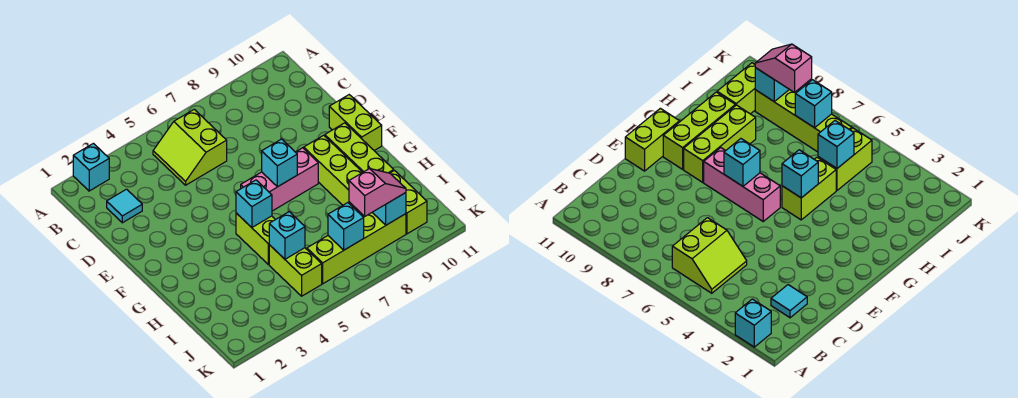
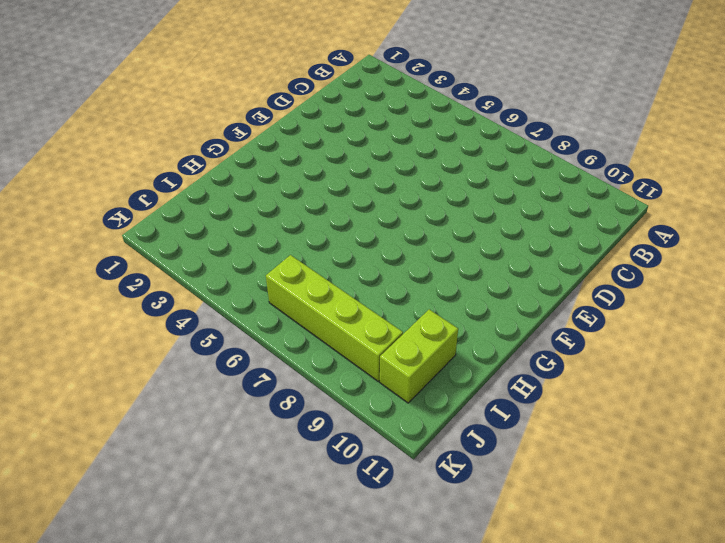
none -> cyan brick A2 level 1
none -> lime slope B5:C6 level 1 top 6
none -> cyan tile C2 level 1

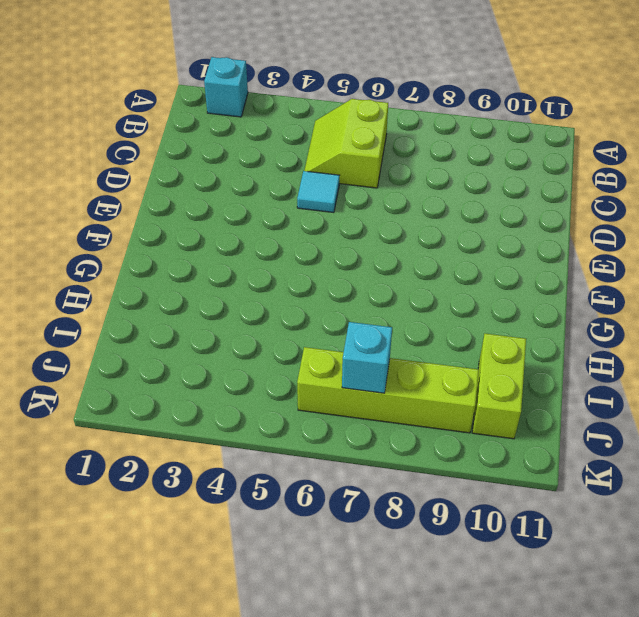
cyan tile D5 level 1 -> cyan tile C2 level 1
none -> lime brick E11:F11 level 1
none -> pink brick F6:F8 level 1
none -> lime brick F9:H9 level 1

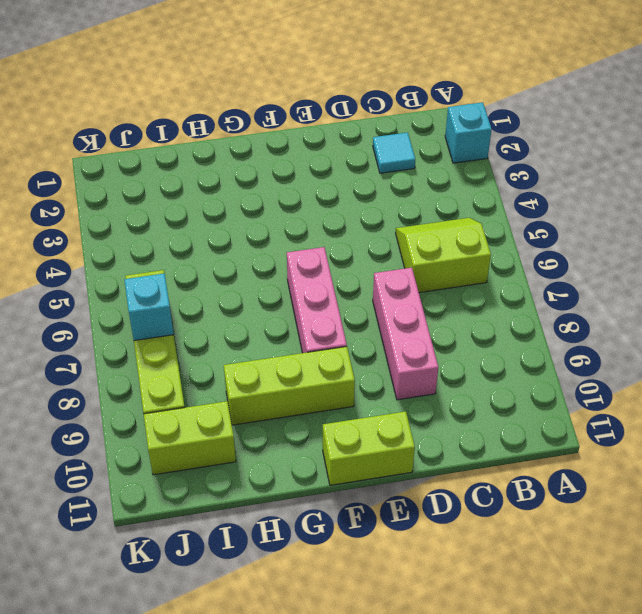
pink brick D7:D9 level 1 -> none
none -> lime brick F10:H10 level 1
none -> lime brick G5:H5 level 1
none -> lime brick I5:J5 level 1

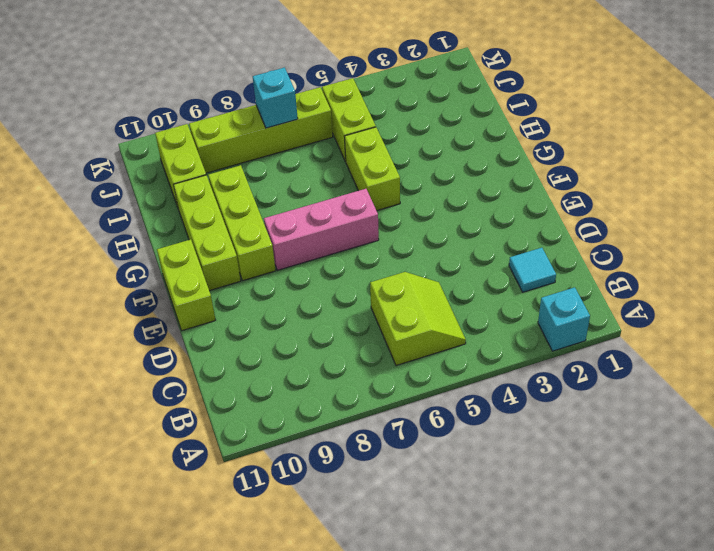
none -> cyan brick F7 level 2
none -> cyan brick G5 level 2
none -> cyan brick I5 level 2

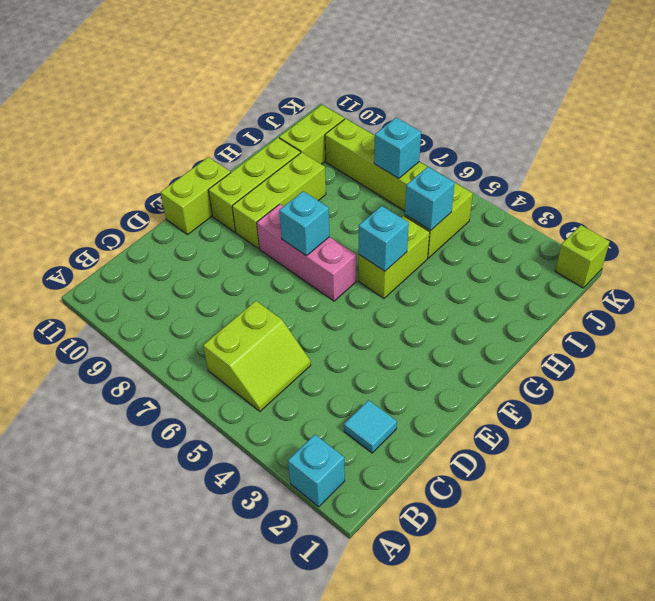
lime brick K1 level 1 -> none
none -> cyan brick J9 level 2
none -> pink slope J8:J9 level 3 top 8

